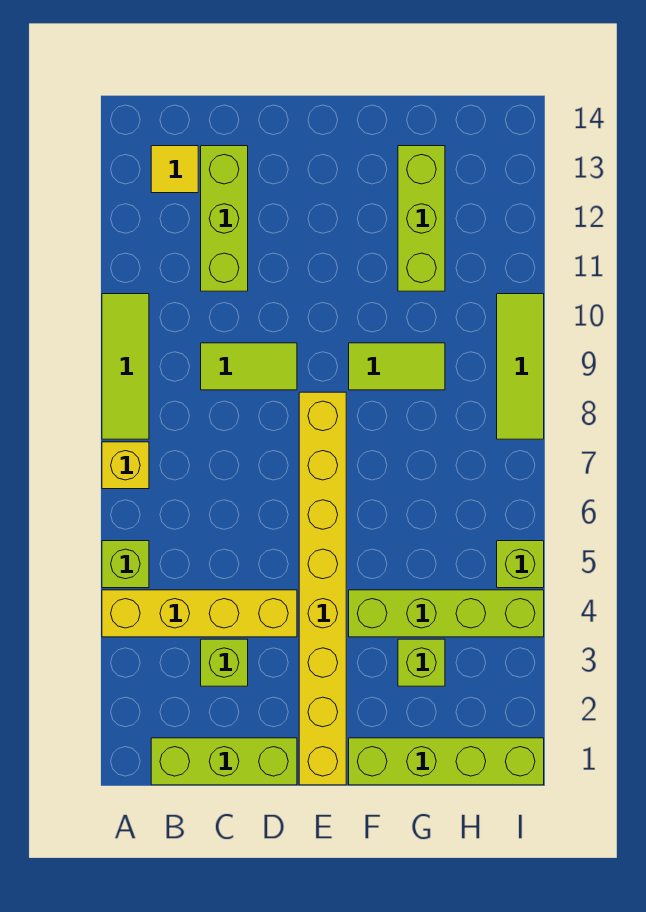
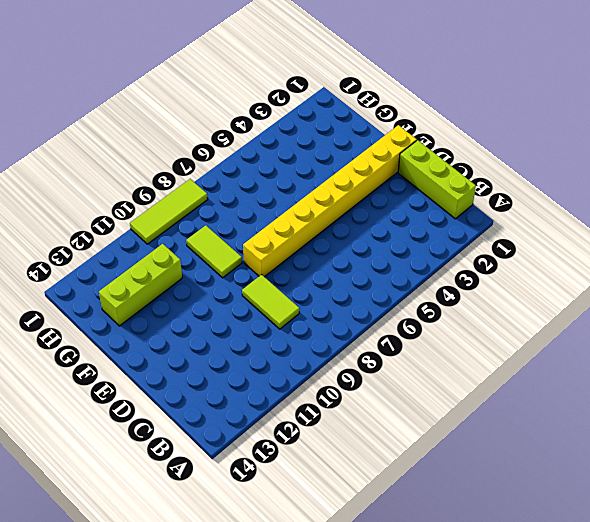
none -> yellow brick A4:D4 level 1
none -> lime brick A5 level 1
none -> yellow brick A7 level 1

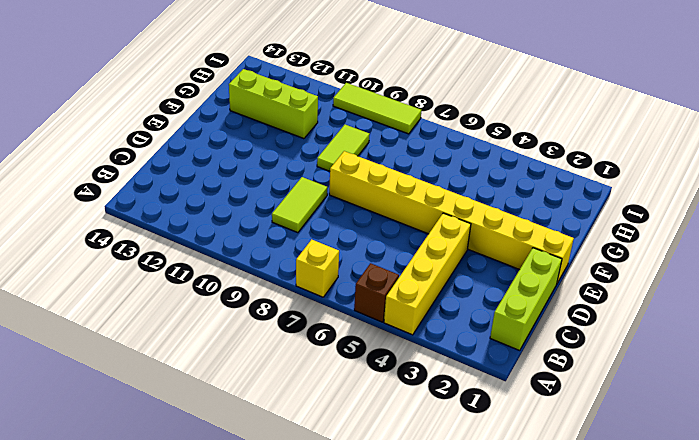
brown brick A5 level 1 -> lime brick A5 level 1
none -> lime tile A8:A10 level 1
none -> yellow tile B13 level 1
none -> lime brick C3 level 1

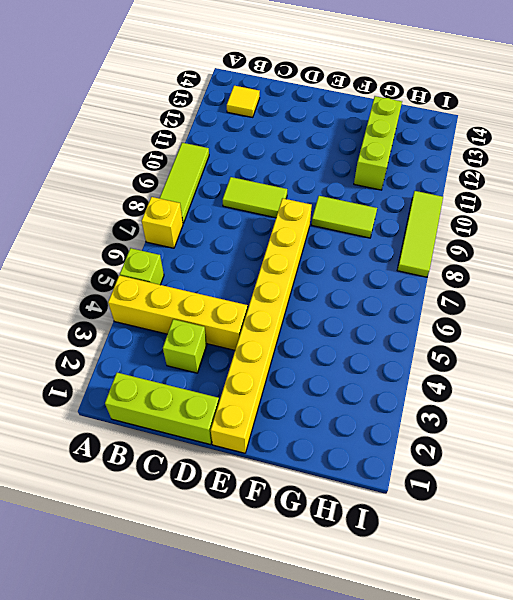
none -> lime brick C11:C13 level 1
none -> lime brick F1:I1 level 1
none -> lime brick F4:I4 level 1

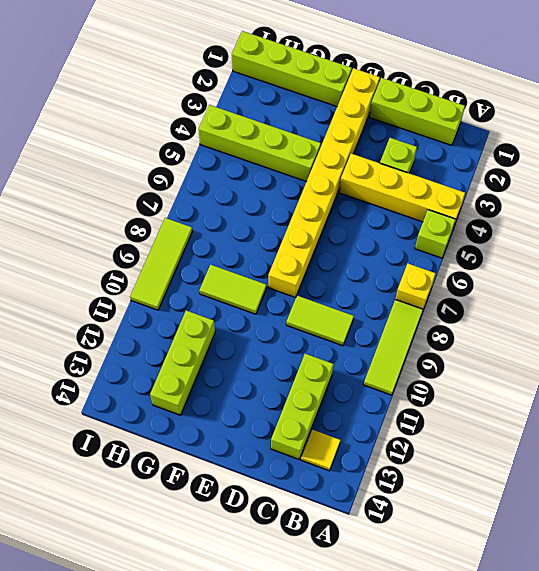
none -> lime brick G3 level 1
none -> lime brick I5 level 1

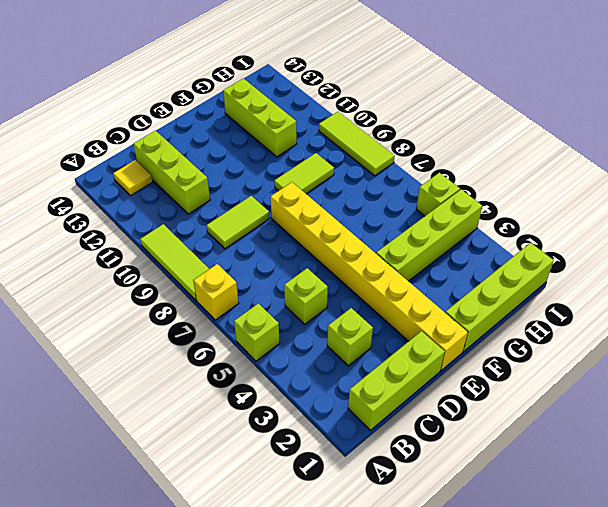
lime brick C5 level 1 -> lime brick G3 level 1
none -> yellow brick A4:D4 level 1

